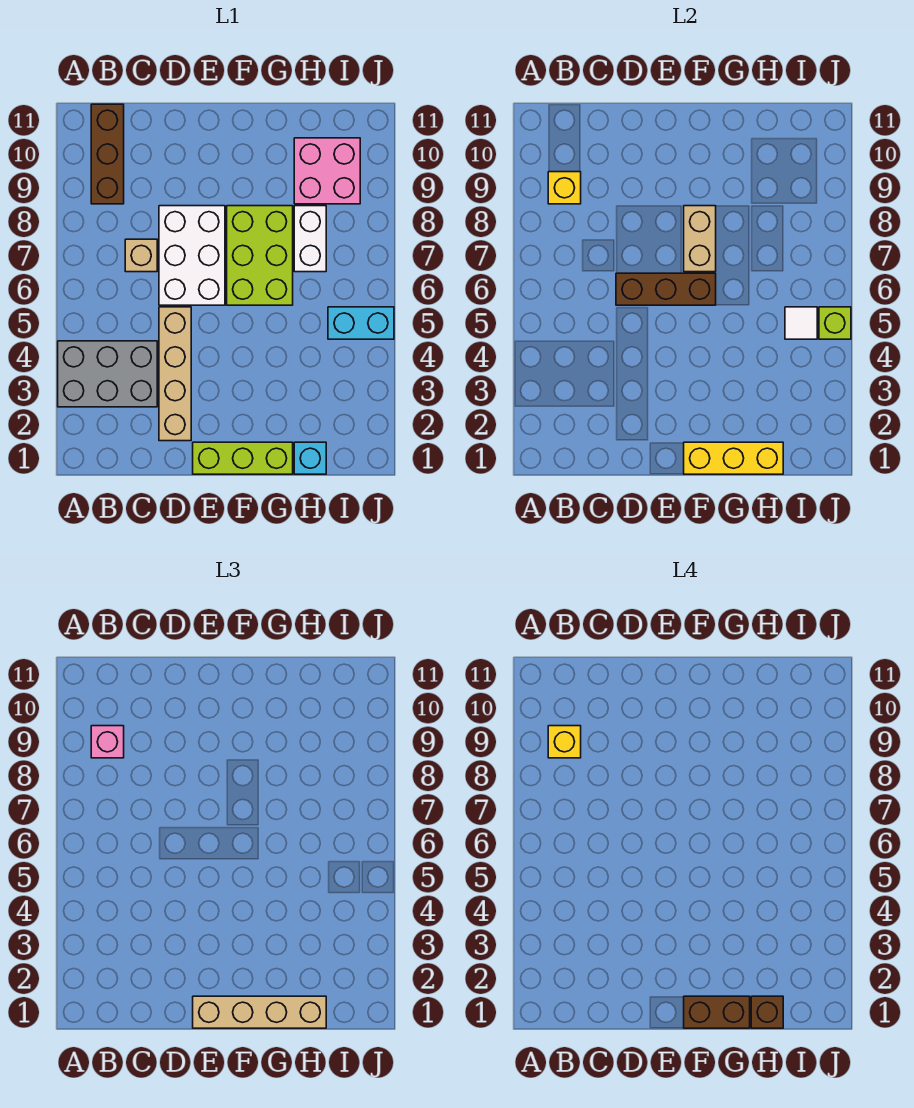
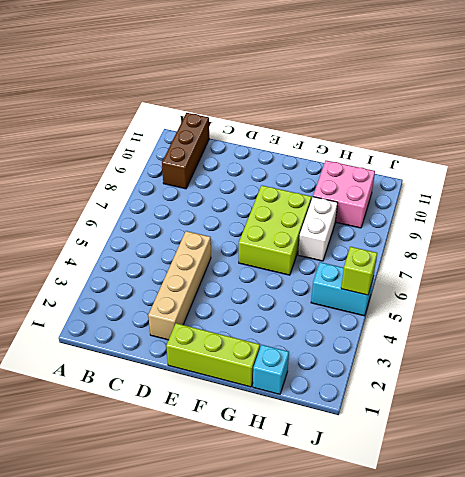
none -> grey brick A3:C4 level 1
none -> tan brick C7 level 1
none -> white brick D6:E8 level 1

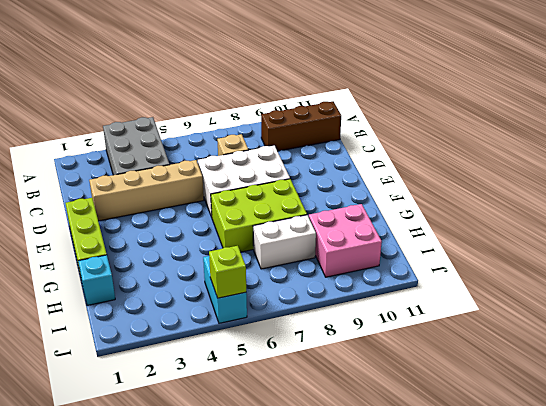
none -> yellow brick B9 level 2
none -> brown brick D6:F6 level 2
none -> yellow brick F1:H1 level 2

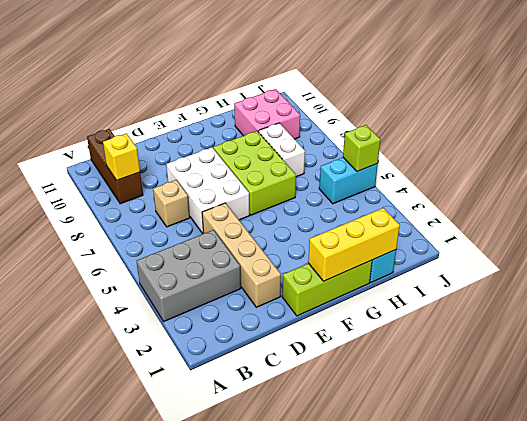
none -> brown brick D6:F6 level 2
none -> tan brick F7:F8 level 2
none -> white tile I5 level 2

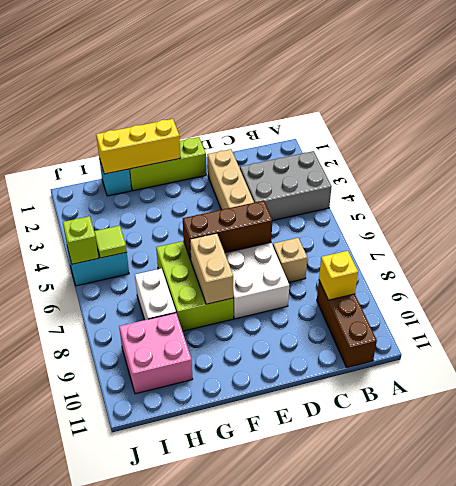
lime tile I5 level 2 -> white tile I5 level 2
none -> pink brick B9 level 3
none -> tan brick E1:H1 level 3
none -> yellow brick B9 level 4

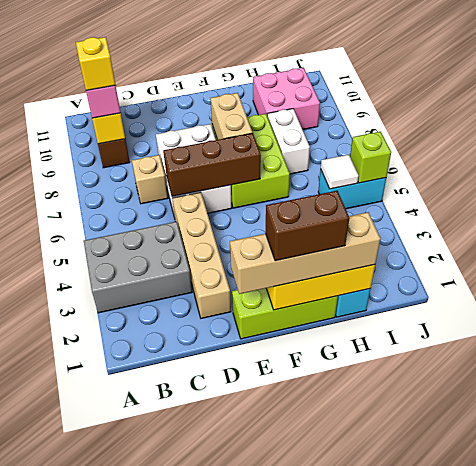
none -> brown brick H1 level 4

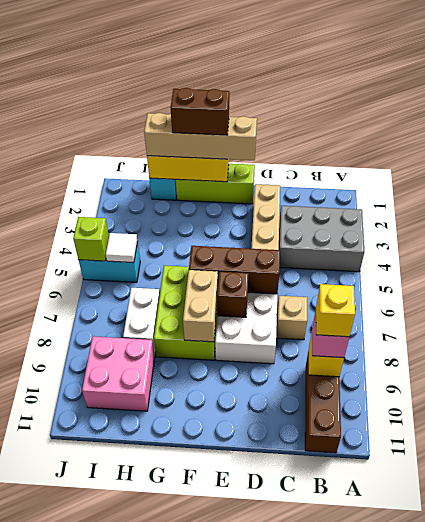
brown brick E7 level 2 -> brown brick H1 level 4

